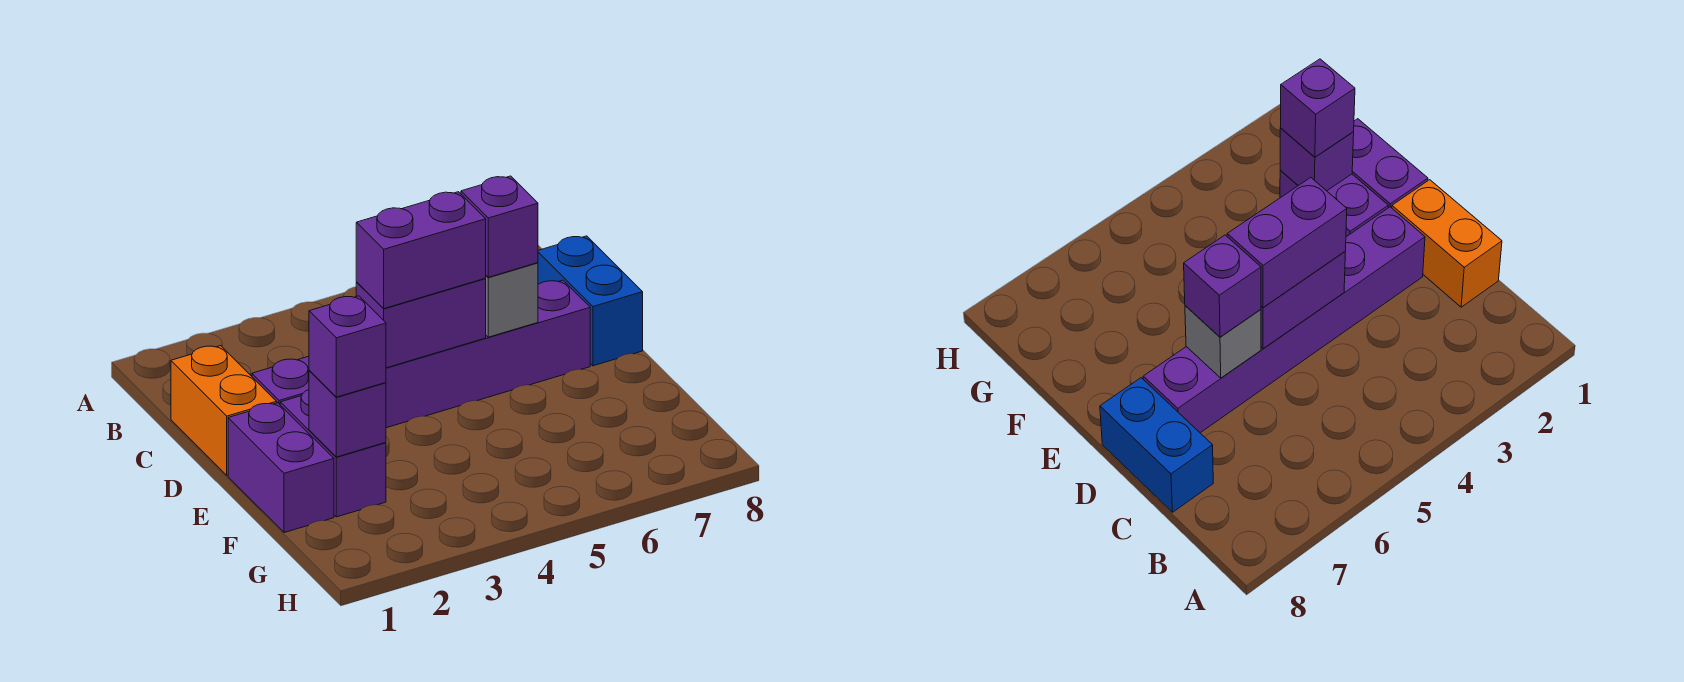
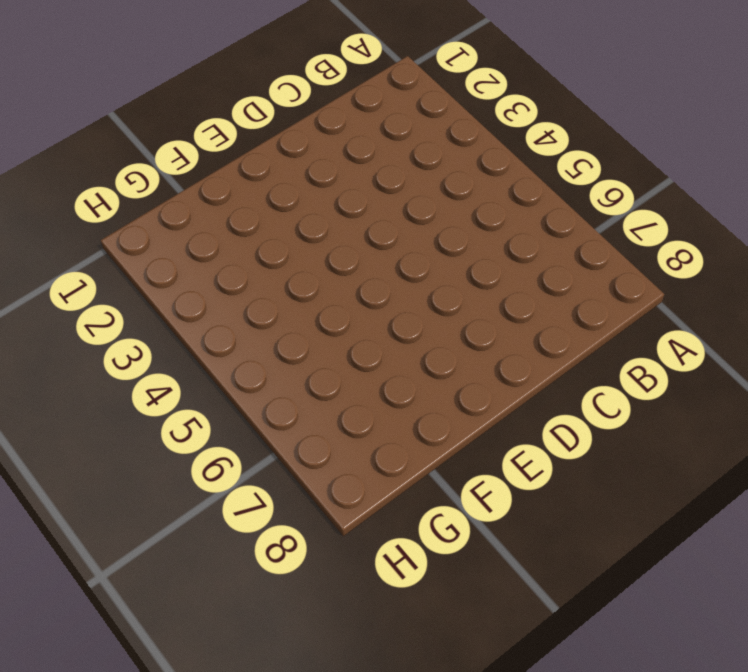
none -> orange brick C1:D1 level 1
none -> blue brick C8:D8 level 1

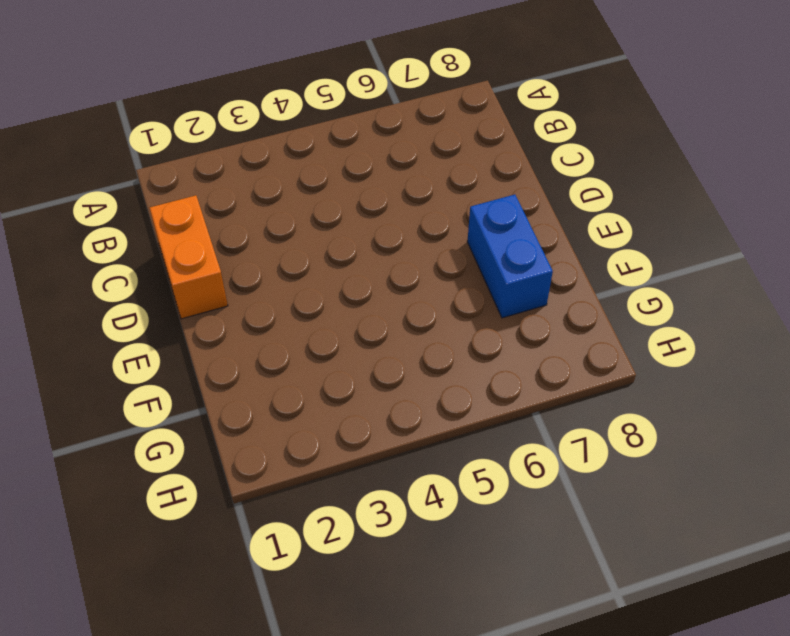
blue brick E7:F7 level 1 -> blue brick C8:D8 level 1
none -> purple brick D2:D7 level 1
none -> purple brick E1:F1 level 1

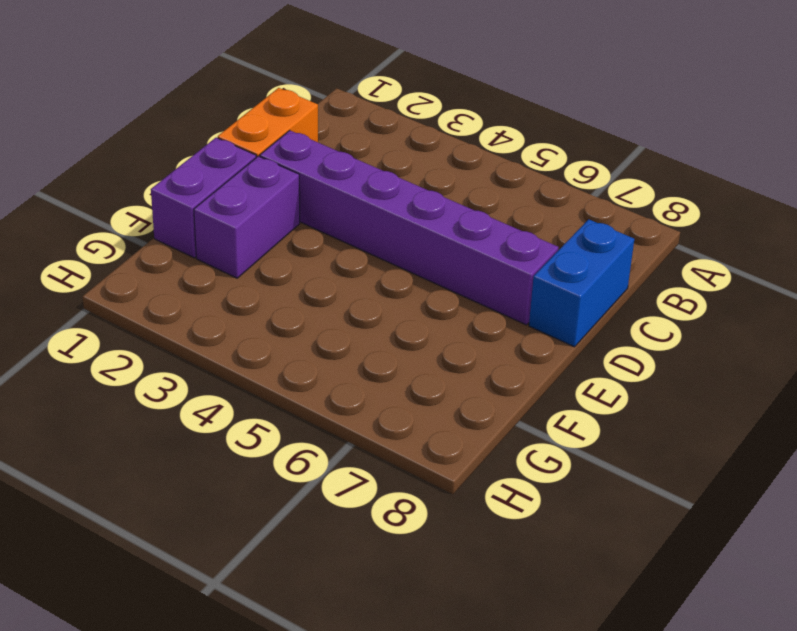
none -> purple brick D4:D5 level 2
none -> grey brick D6 level 2

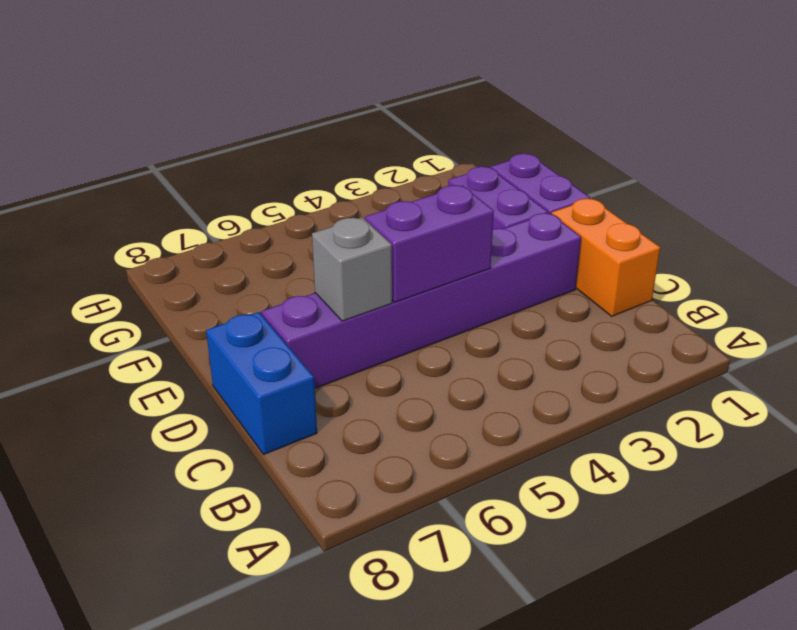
none -> purple brick F2 level 2
none -> purple brick D4:D5 level 3

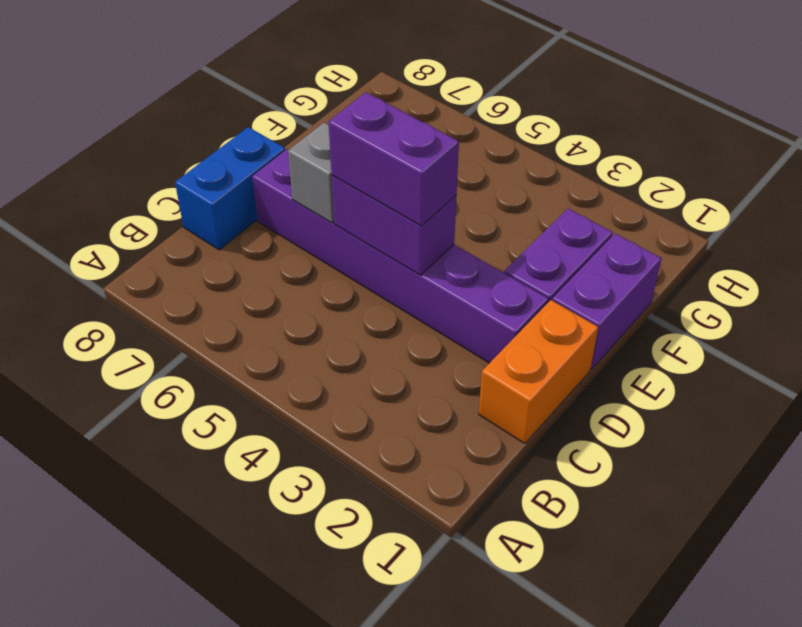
none -> purple brick F2 level 2
none -> purple brick D6 level 3

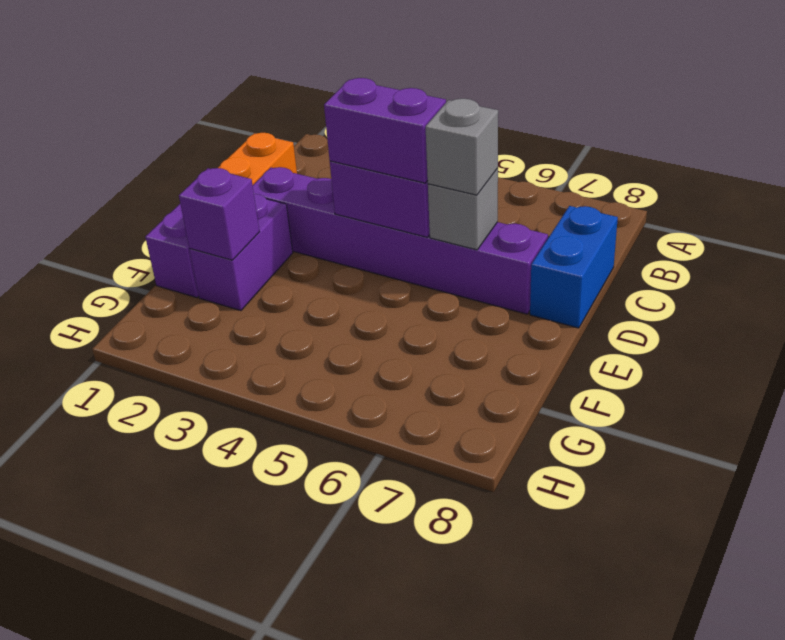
grey brick D6 level 3 -> purple brick D6 level 3
none -> purple brick F2 level 3

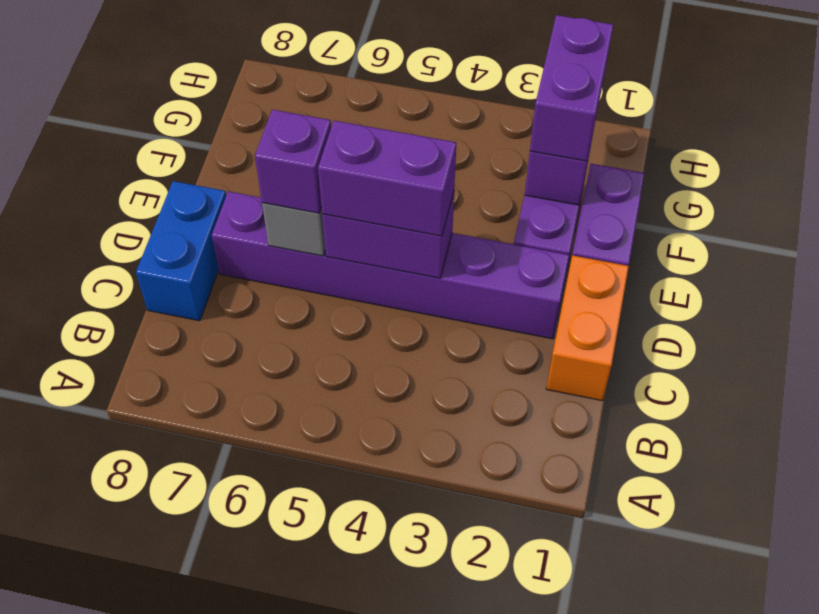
purple brick F2:G2 level 3 -> purple brick F2 level 3

